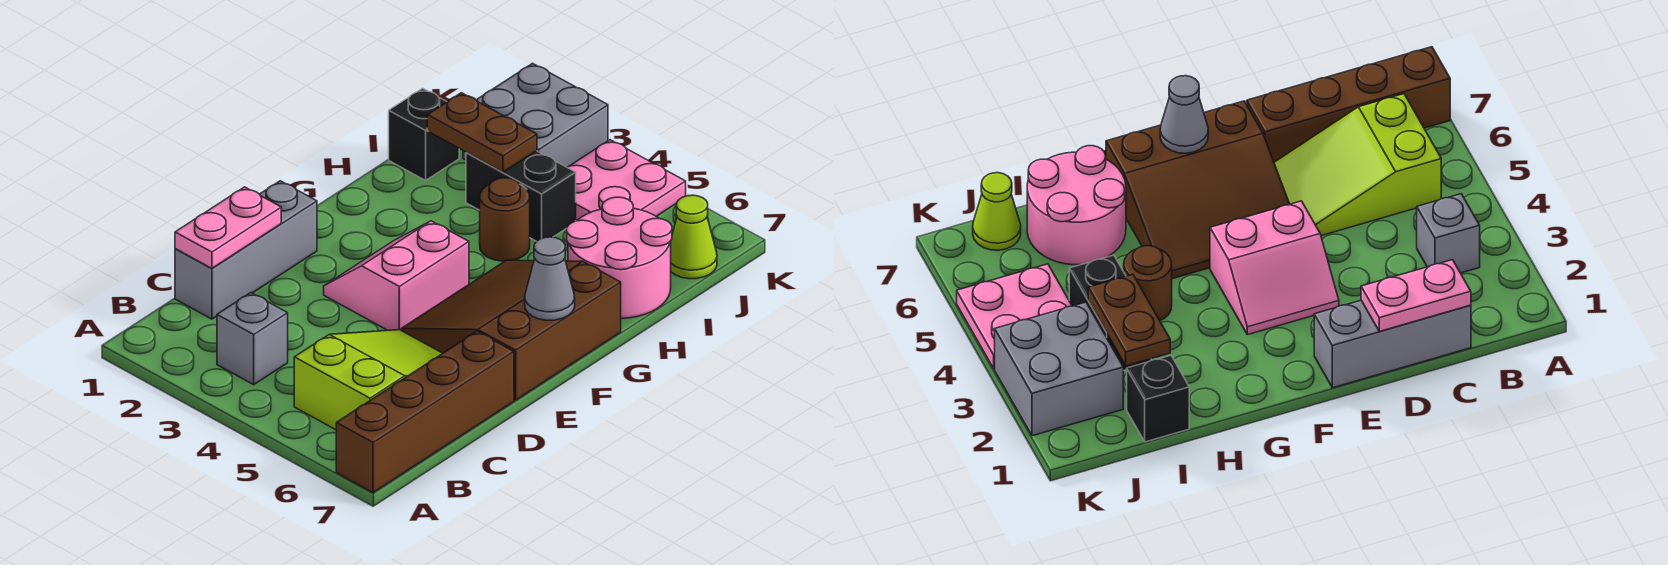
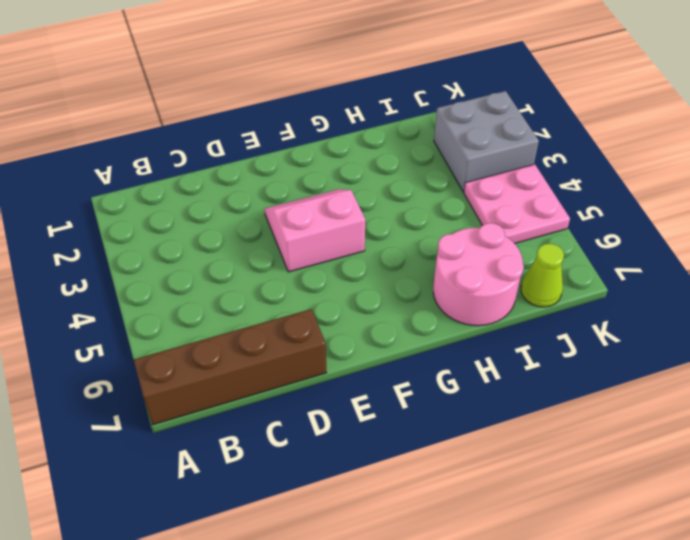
none -> grey brick B3 level 1
none -> lime slope B5:D6 level 1 top B
none -> grey brick C1:E1 level 1

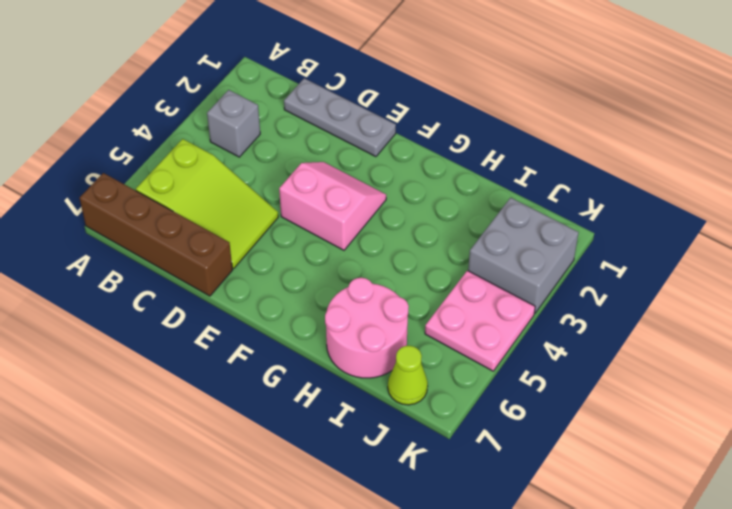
grey plate C1:E1 level 1 -> grey brick C1:E1 level 1
none -> brown slope E5:G7 level 1 top 7
none -> brown round brick H4 level 1
none -> black brick I1 level 1

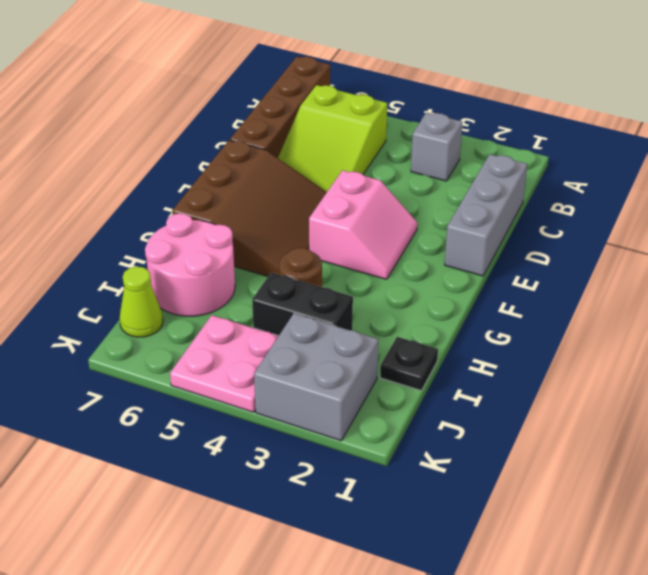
black plate I1 level 1 -> black brick I1 level 1
none -> pink plate C1:D1 level 2
none -> grey cone F7 level 2
none -> brown plate I2:I3 level 2

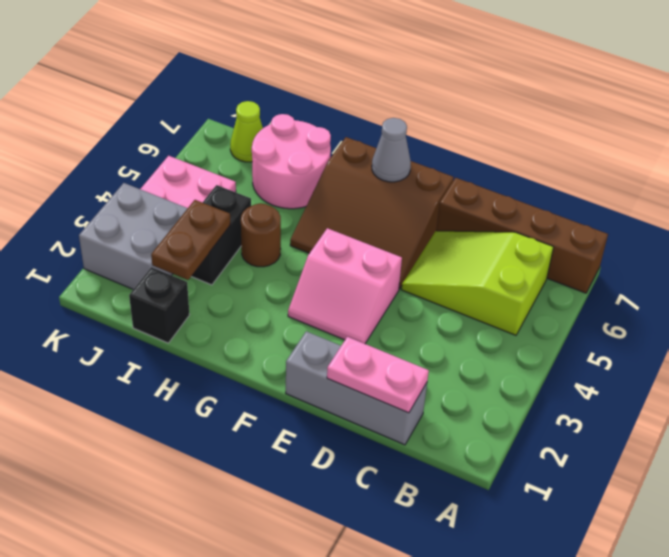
none -> grey brick B3 level 1

